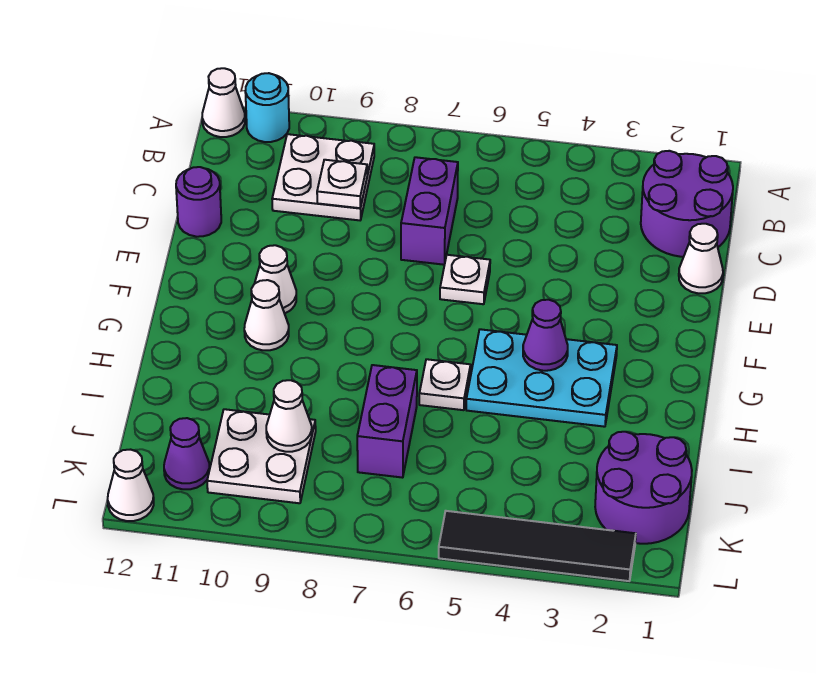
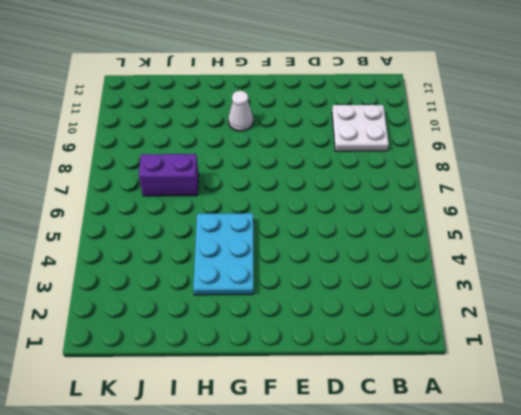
none -> cyan round brick A11 level 1
none -> white cone A12 level 1
none -> purple round brick B1:C2 level 1

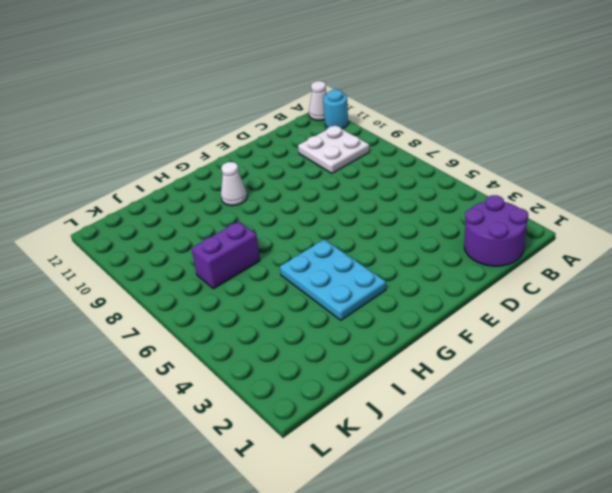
none -> purple brick C7:D7 level 1
none -> white cone D1 level 1
none -> purple round brick D12 level 1

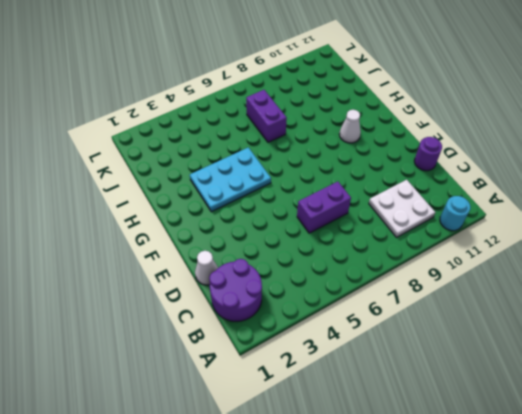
purple brick D6:D7 level 1 -> purple brick C7:D7 level 1
none -> white cone A12 level 1
none -> white plate E6 level 1
none -> white cone F10 level 1

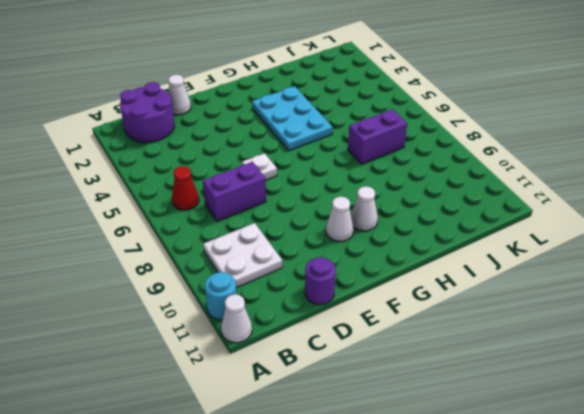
red cone B6 level 1 -> none
none -> white plate H6 level 1
none -> purple round brick J1:K2 level 1
none -> white plate J9:K10 level 1

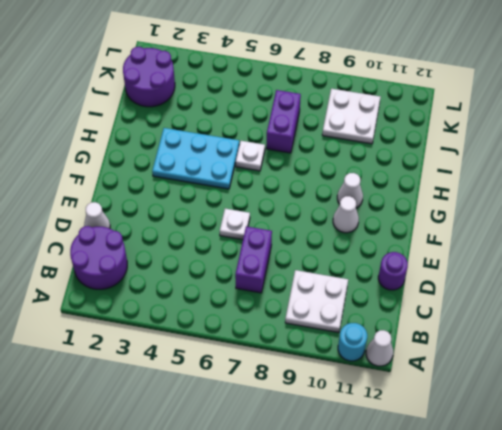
none -> purple cone K11 level 1
none -> black tile L2:L5 level 1
none -> white cone L12 level 1

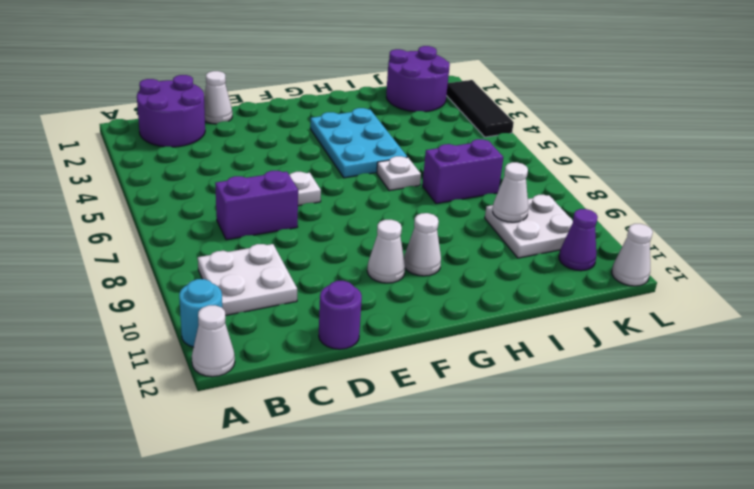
black tile L2:L4 level 1 -> black tile L2:L5 level 1
none -> white plate C9 level 2
none -> purple cone G4 level 2

